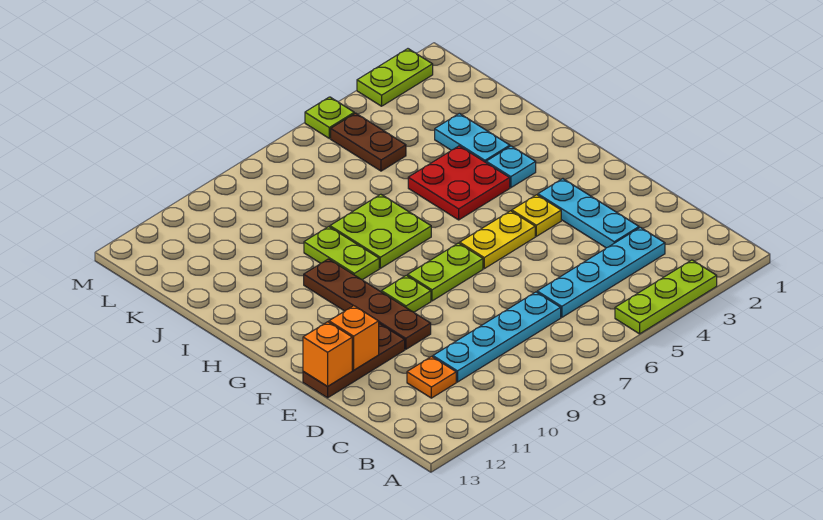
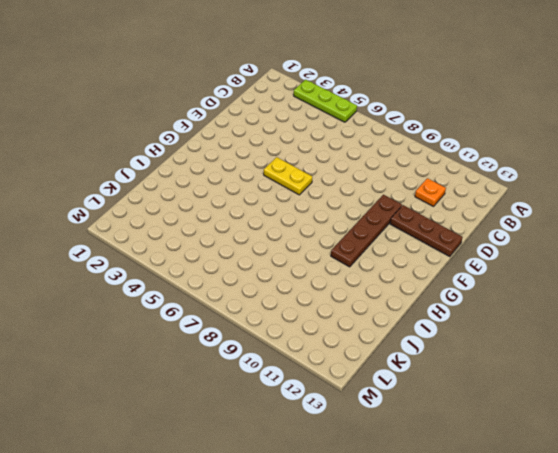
none -> cyan plate C3:C6 level 1
none -> cyan plate C7:C10 level 1
none -> cyan plate D3:F3 level 1

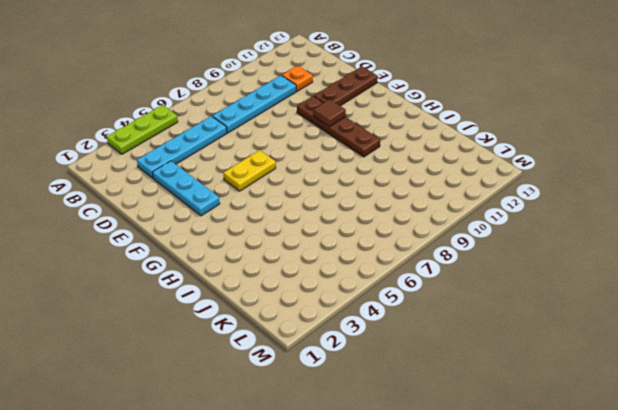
brown tile F10 level 2 -> none
none -> yellow plate F4 level 1
none -> lime plate F7:F8 level 1
none -> lime plate F9 level 1

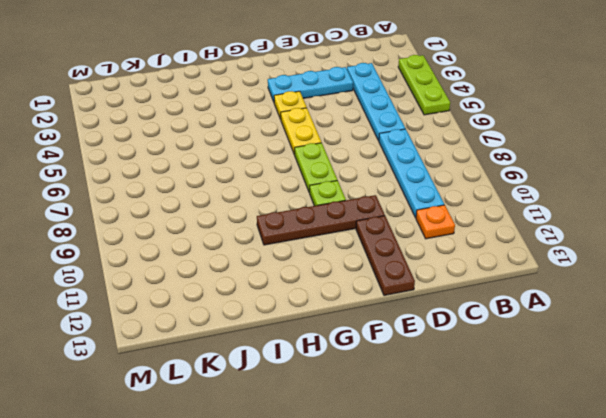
none -> cyan plate H3 level 1
none -> red plate H4:I5 level 1
none -> lime plate H7:I8 level 1

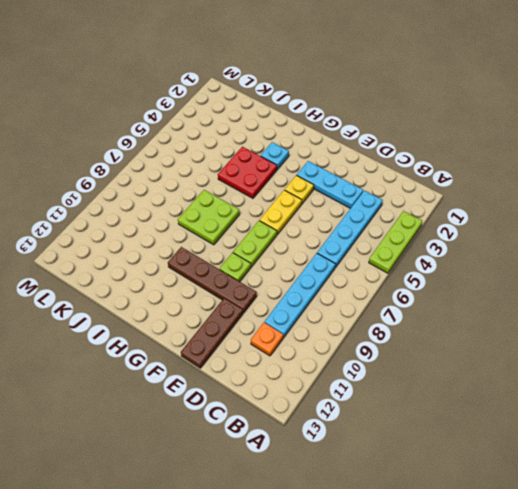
none -> lime plate H9:I9 level 1
none -> cyan plate I3:J3 level 1
none -> brown plate K5:L5 level 1

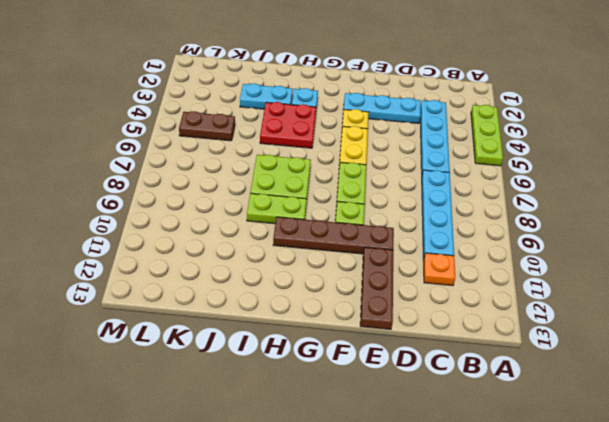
none -> lime plate M2:M3 level 1
none -> lime plate M5 level 1
none -> orange brick E12 level 2

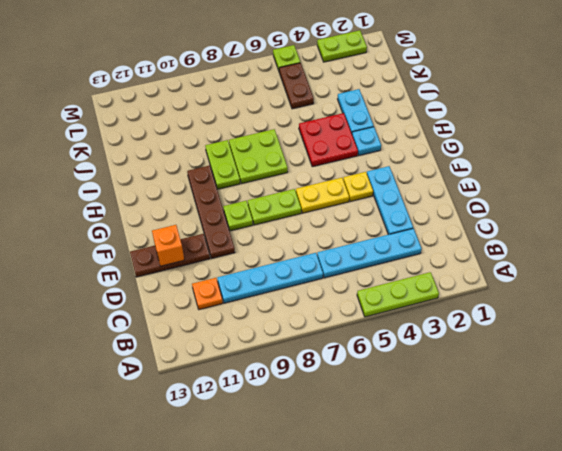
none -> orange brick E13 level 2

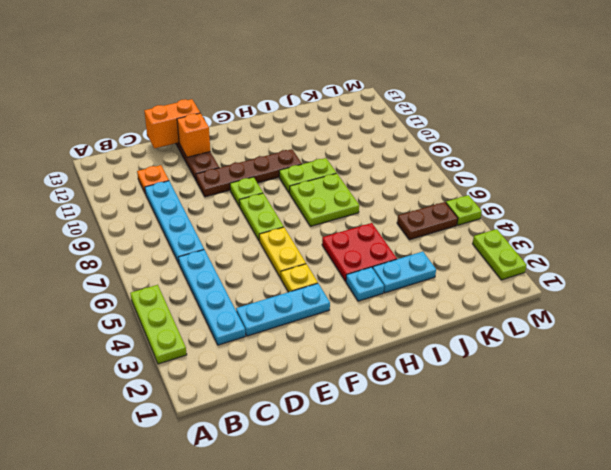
orange brick D13:E13 level 2 -> orange brick E13 level 2

